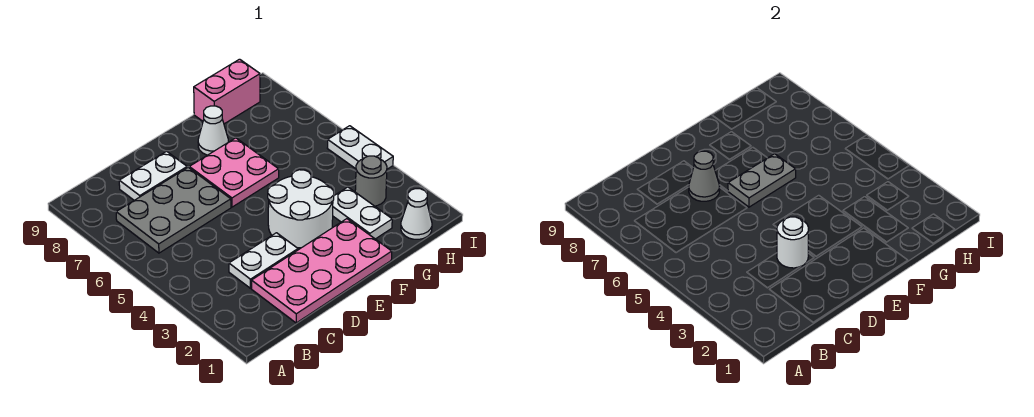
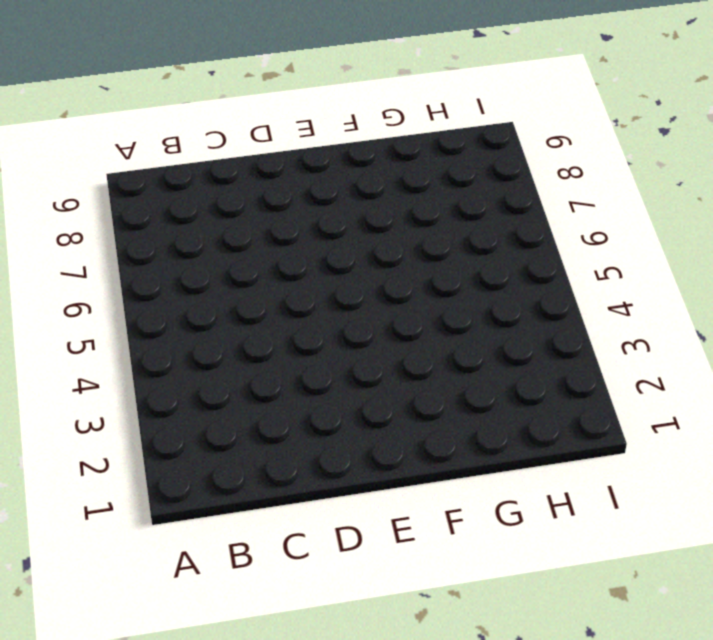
none -> grey plate B6:D7 level 1
none -> pink plate C1:F2 level 1
none -> white plate C3:D3 level 1

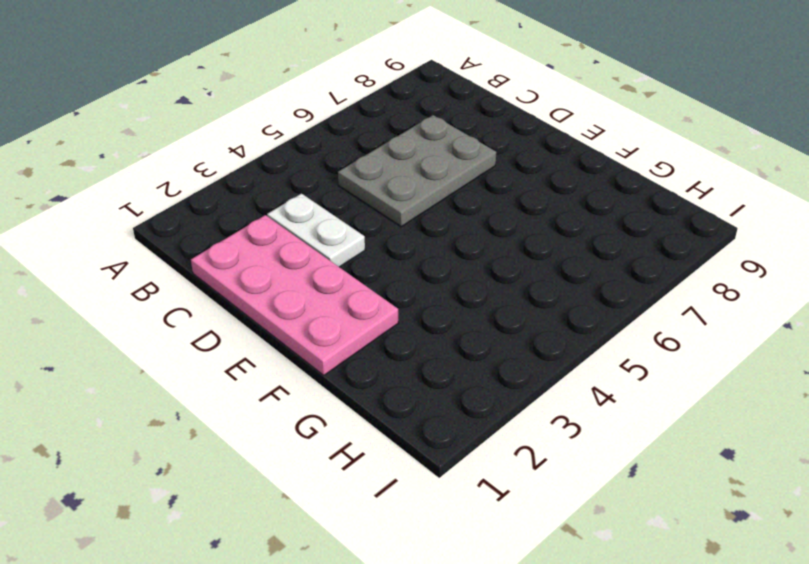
grey plate C5:D7 level 1 -> grey plate B6:D7 level 1
none -> white plate C8:D8 level 1
none -> white round brick E3:F4 level 1
none -> pink plate E6:F7 level 1

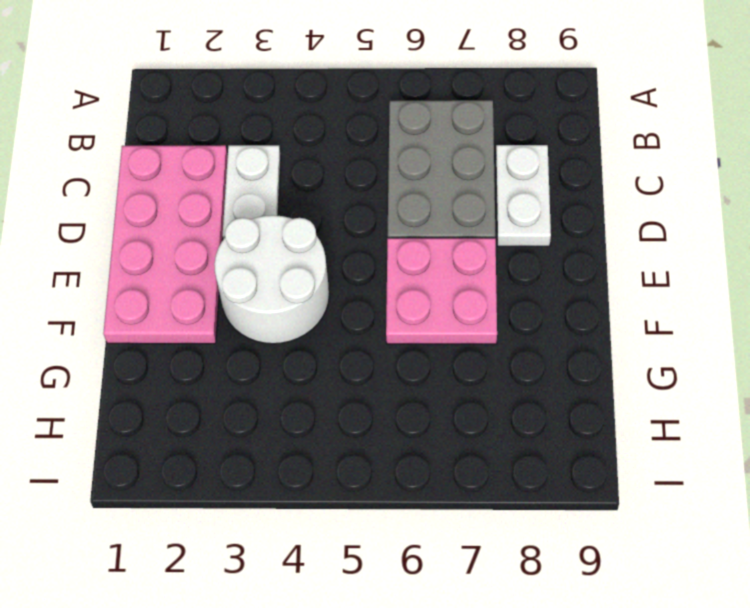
none -> white cone F8 level 1
none -> white plate G2:G3 level 1
none -> pink brick G9:H9 level 1

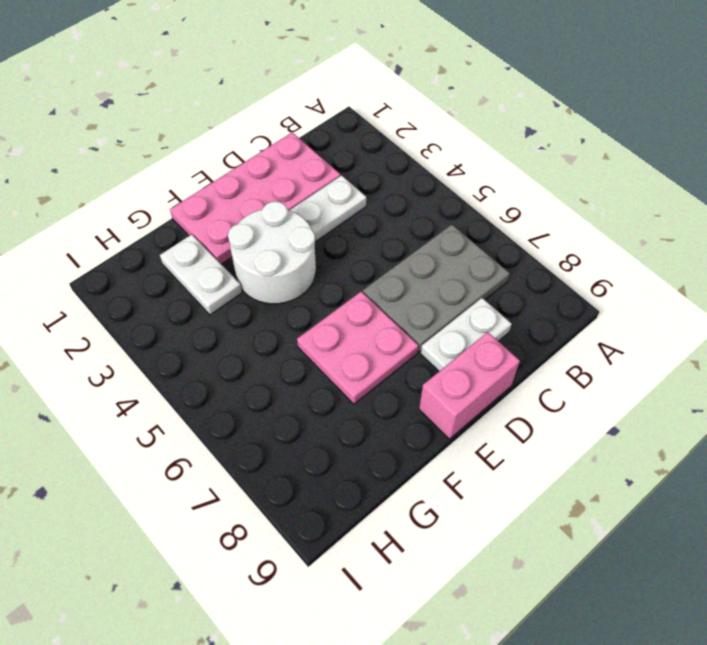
pink brick D9:E9 level 1 -> pink brick G9:H9 level 1
none -> white cone F8 level 1
none -> white cone H1 level 1
none -> grey round brick H3 level 1

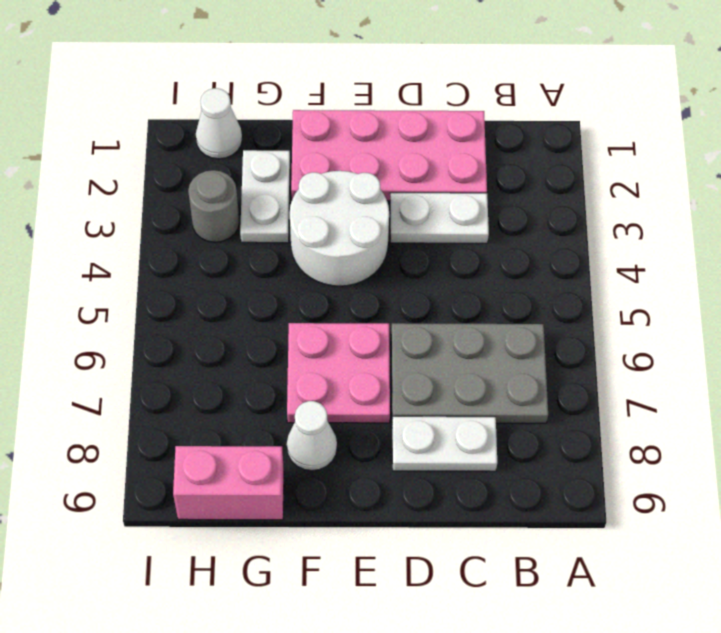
none -> white plate I4:I5 level 1
none -> white round brick D3 level 2
none -> grey cone D7 level 2

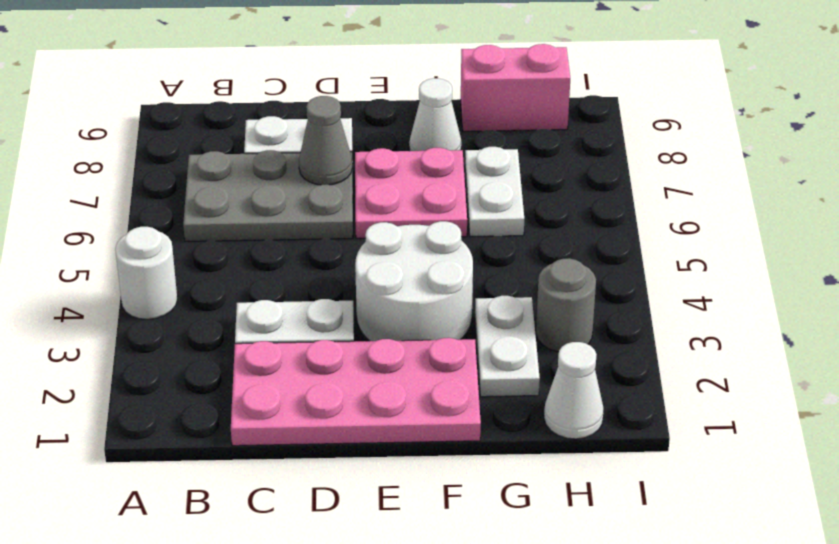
white round brick A4 level 1 -> white round brick D3 level 2
white plate G6:G7 level 1 -> white plate I4:I5 level 1
none -> grey plate E6:F6 level 2

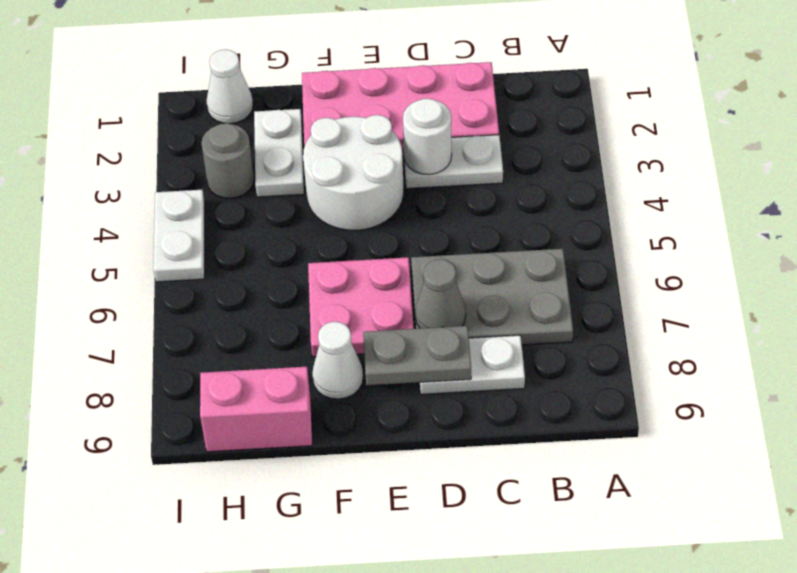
grey plate D8:E8 level 2 -> grey plate E6:F6 level 2

